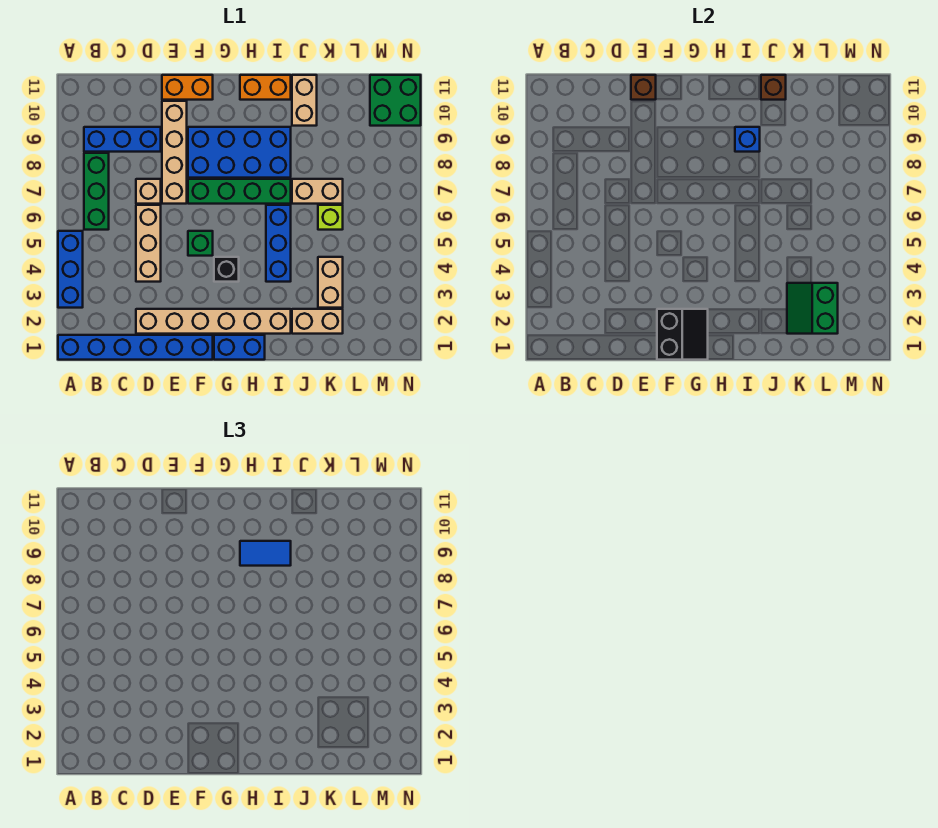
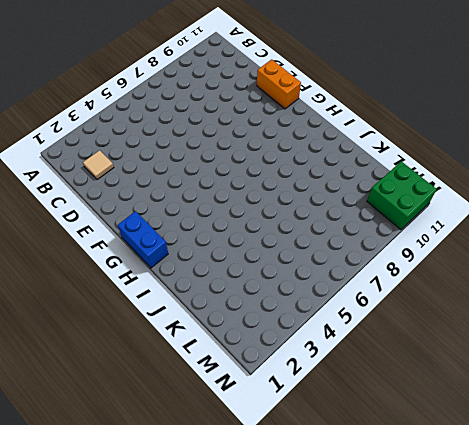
tan tile C2 level 1 -> none
none -> blue brick A1:F1 level 1
none -> blue brick A3:A5 level 1
none -> green brick B6:B8 level 1

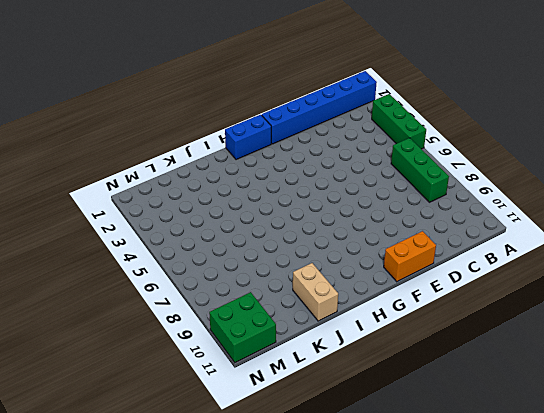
green brick A3:A5 level 1 -> blue brick A3:A5 level 1
none -> blue brick B9:D9 level 1
none -> tan brick D2:I2 level 1
none -> tan brick D4:D6 level 1

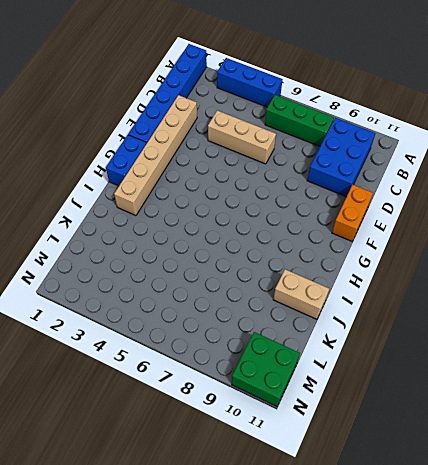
blue brick B9:D10 level 1 -> blue brick B9:D9 level 1
none -> tan brick D7 level 1
none -> tan brick E7:E10 level 1
none -> green brick F5 level 1

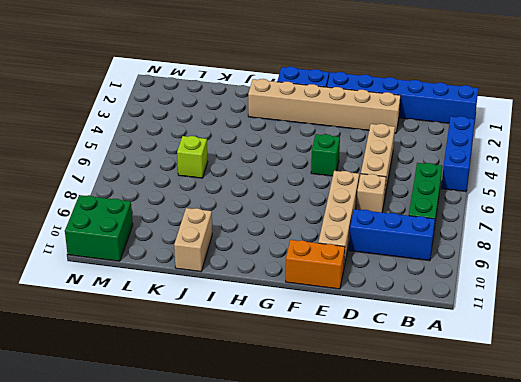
none -> green brick F7:I7 level 1
none -> blue brick F8:I9 level 1
none -> black brick G4 level 1

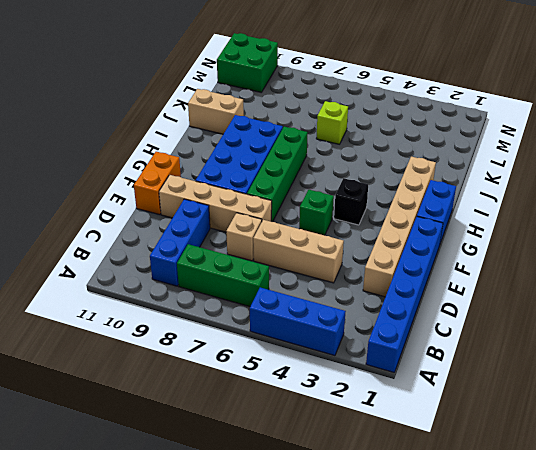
none -> orange brick H11:I11 level 1
none -> blue brick I4:I6 level 1
none -> tan brick J2:K2 level 1

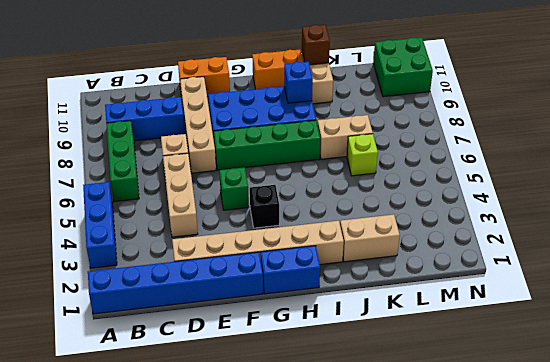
none -> blue brick I4:I6 level 1
none -> tan brick K3:K4 level 1
none -> brown brick E11 level 2

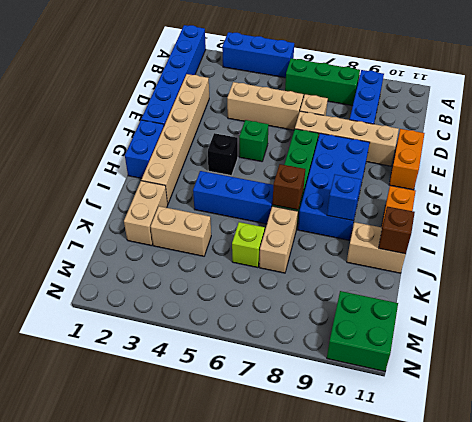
brown brick I7 level 2 -> brown brick E11 level 2
none -> black slope F1:G2 level 2 top F
none -> green slope K2:L3 level 2 top L
none -> blue tile H9:I9 level 3

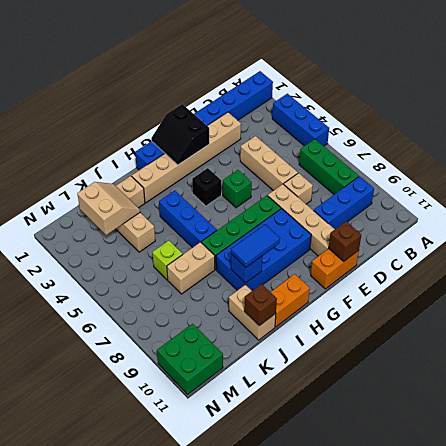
tan slope K2:L3 level 2 top L -> green slope K2:L3 level 2 top L

